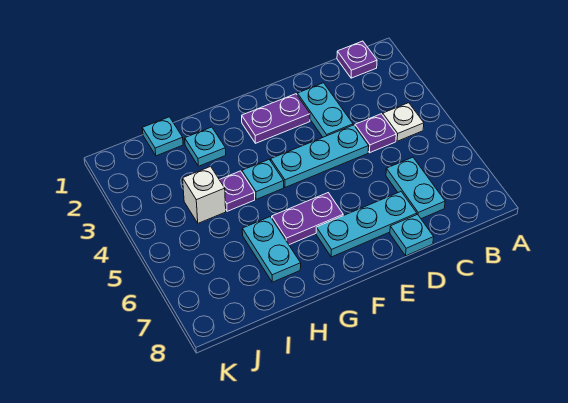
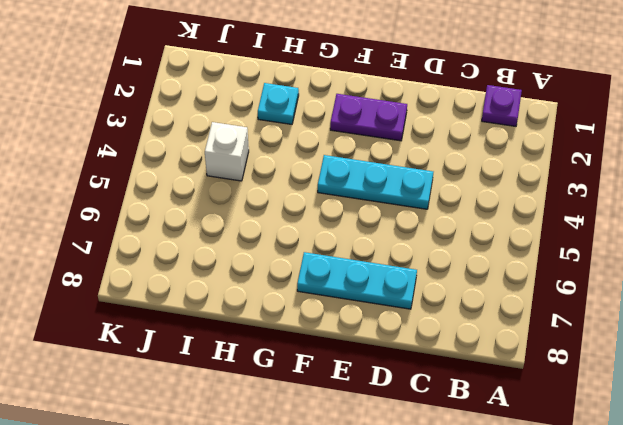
none -> white plate B4 level 1
none -> purple plate C4 level 1
none -> cyan plate C6:C7 level 1

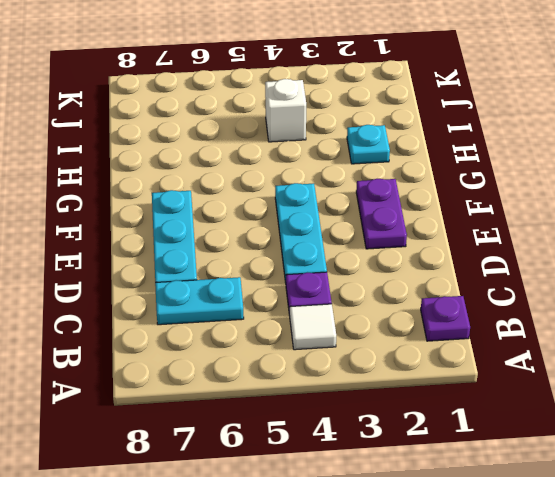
white tile B4 level 1 -> white plate B4 level 1
none -> cyan plate D2:D3 level 1
none -> cyan plate D8 level 1
none -> purple plate F6:G6 level 1

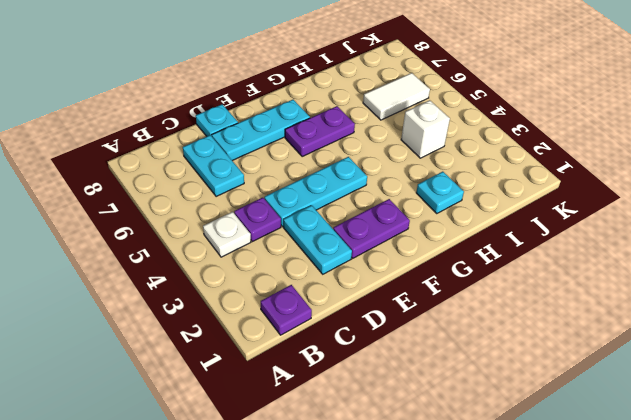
white tile I6:J6 level 1 -> none
none -> cyan plate G4 level 1
none -> purple plate H4 level 1
none -> cyan plate H6:H7 level 1

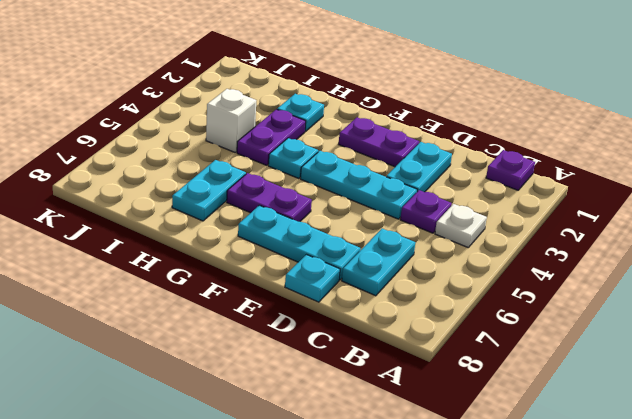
purple plate H3:H4 level 1 -> purple plate H4 level 1
none -> cyan plate I1 level 1

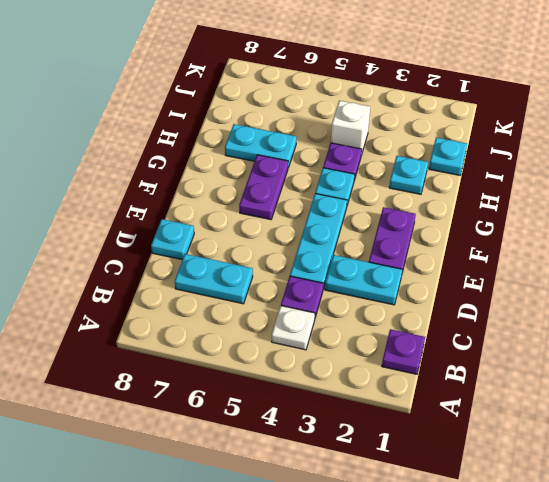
none -> cyan plate D7:F7 level 1

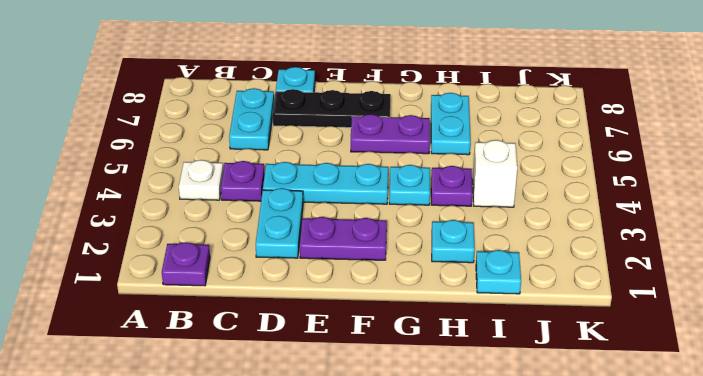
black plate D7:F7 level 1 -> cyan plate D7:F7 level 1

